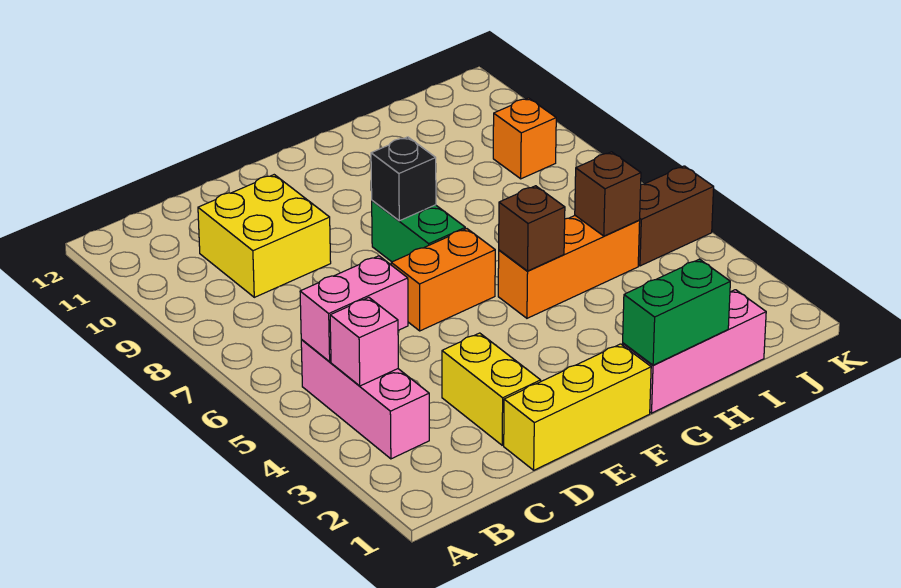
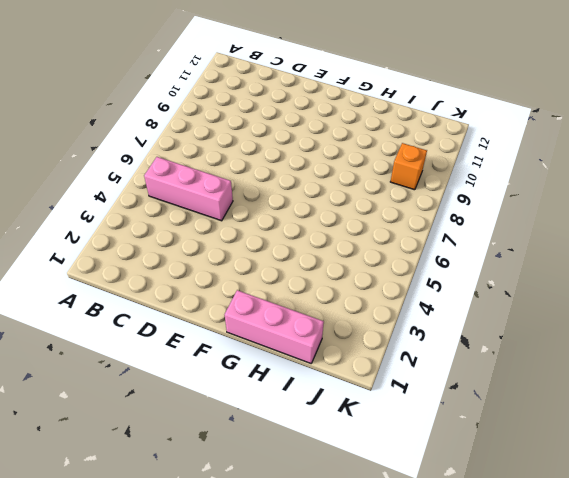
pink brick B5:D5 level 1 -> pink brick B3:B5 level 1
none -> yellow brick C9:D10 level 1
none -> yellow brick D1:F1 level 1
none -> yellow brick D2:D3 level 1

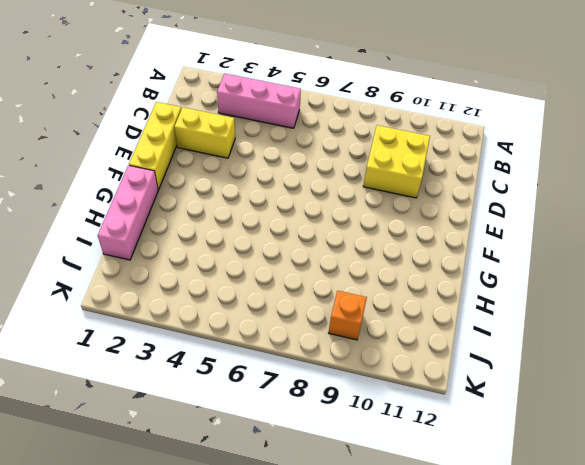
none -> orange brick E6:F6 level 1
none -> green brick F7:F8 level 1
none -> orange brick G5:I5 level 1

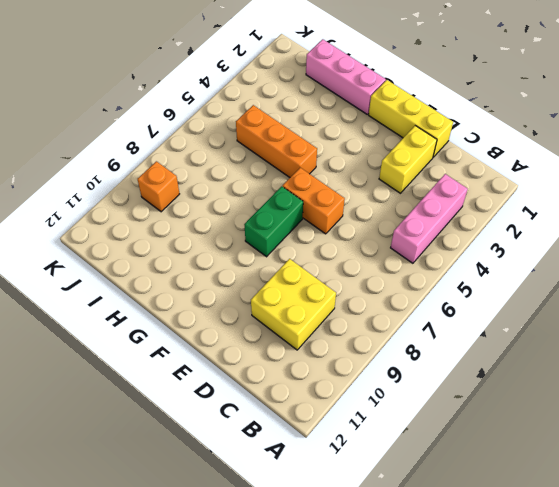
none -> brown brick J5:K5 level 1
none -> pink brick B4 level 2
none -> pink brick B5:C5 level 2

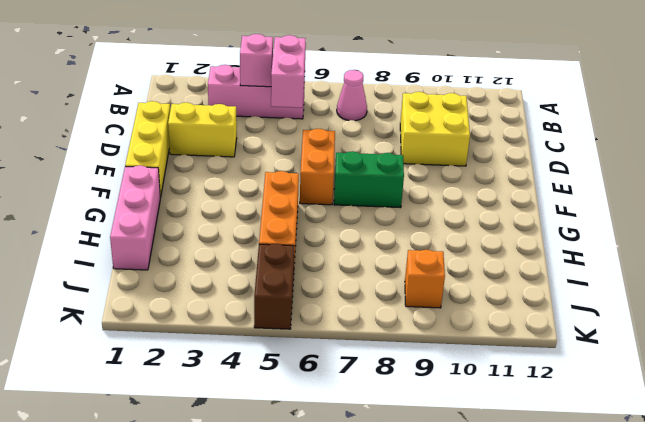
pink cone B7 level 1 -> none
none -> black brick F8 level 2
none -> green brick G1:H1 level 2
none -> brown brick G5 level 2

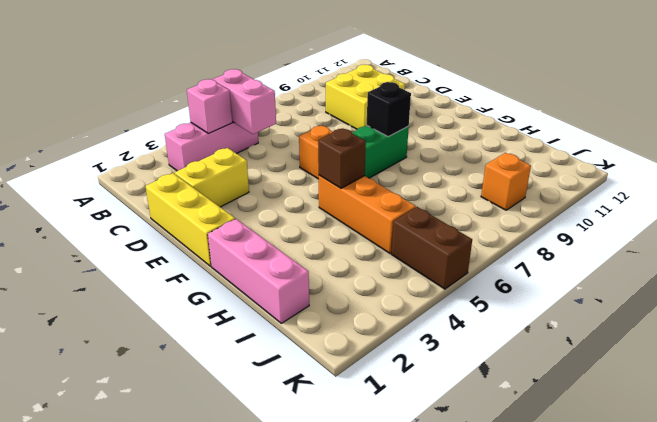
none -> green brick G1:H1 level 2
none -> brown brick I5 level 2

